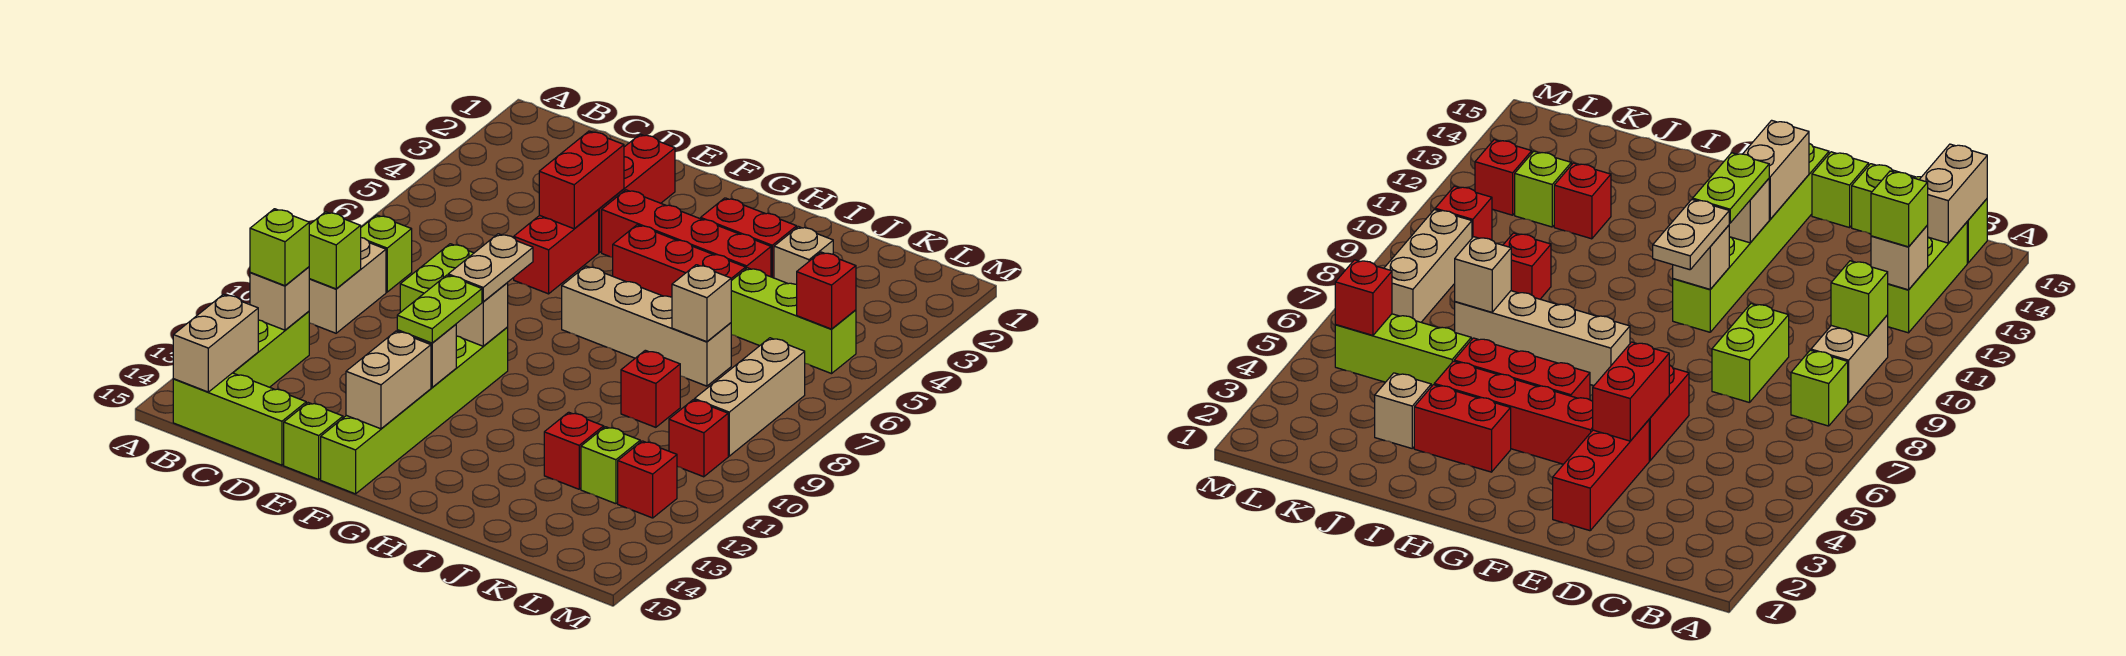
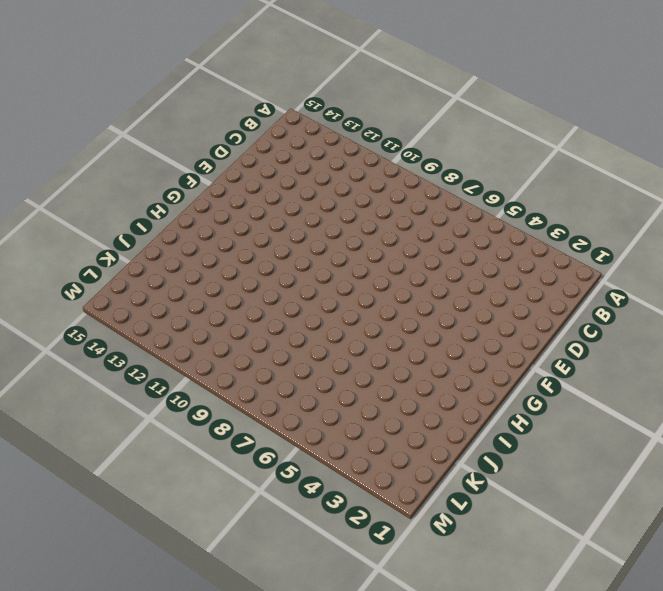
none -> lime brick B8 level 1
none -> tan brick B9:B10 level 1
none -> lime brick B12:B14 level 1
none -> lime brick B15:D15 level 1

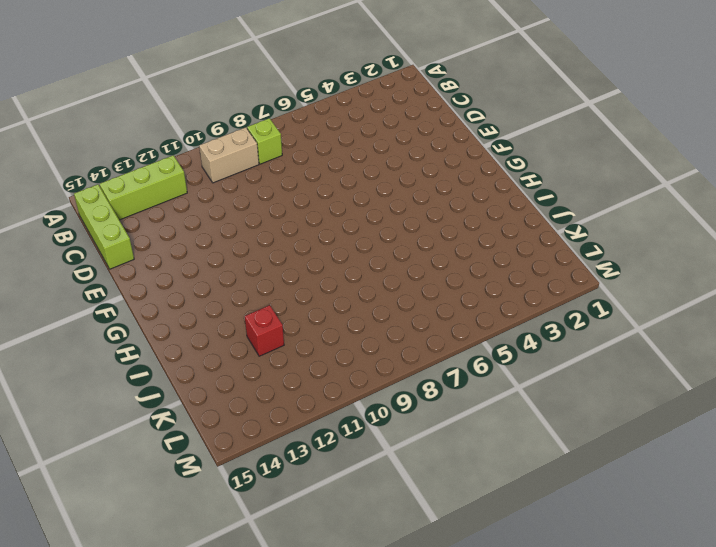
none -> lime brick D8:D9 level 1
none -> red brick E2:E4 level 1
none -> red brick E5:E6 level 1
none -> lime brick E15 level 1

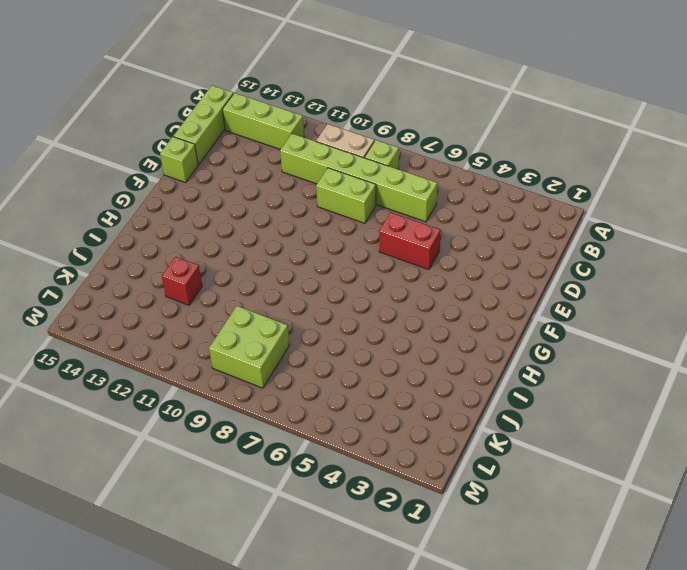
lime brick C6:C11 level 1 -> lime brick F10:F15 level 1
lime brick K8:L9 level 1 -> tan brick L7:L9 level 1
none -> red brick E2:E4 level 1
none -> red brick F4:I4 level 1
none -> red brick G5:I5 level 1
none -> tan brick G7:J7 level 1

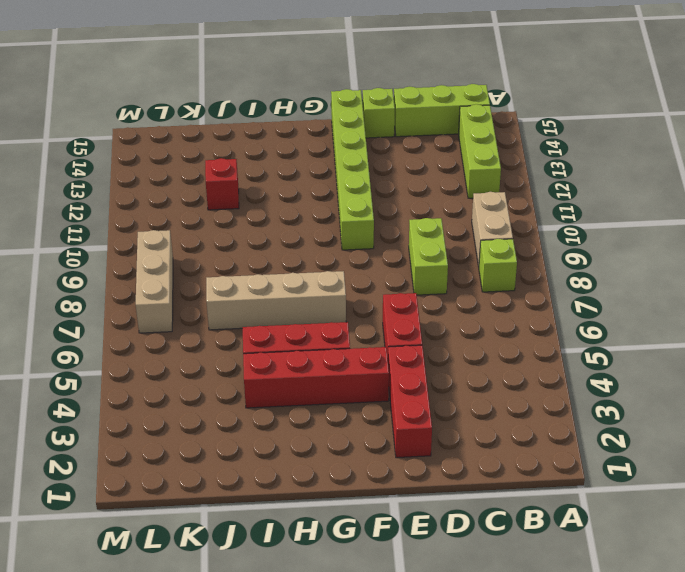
none -> red brick H3:I3 level 1
none -> tan brick J3 level 1
none -> lime brick J5:L5 level 1
none -> red brick J9 level 1

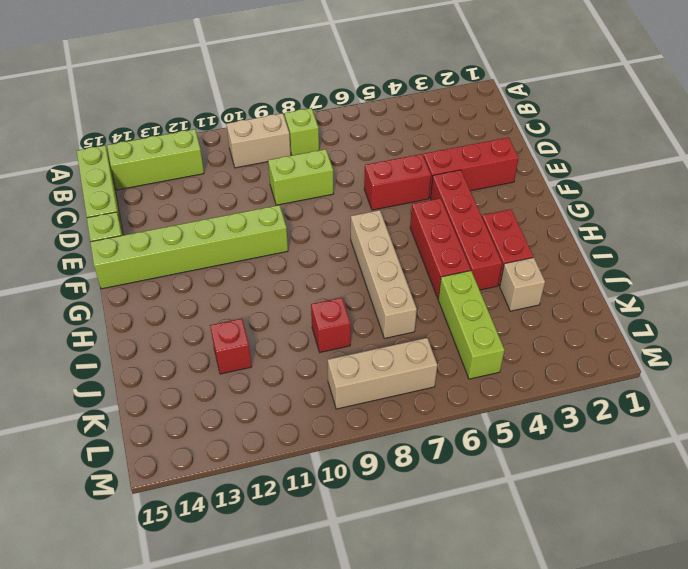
none -> lime brick K12 level 1
none -> red brick L10 level 1
none -> red brick L12 level 1
none -> lime brick B10 level 2

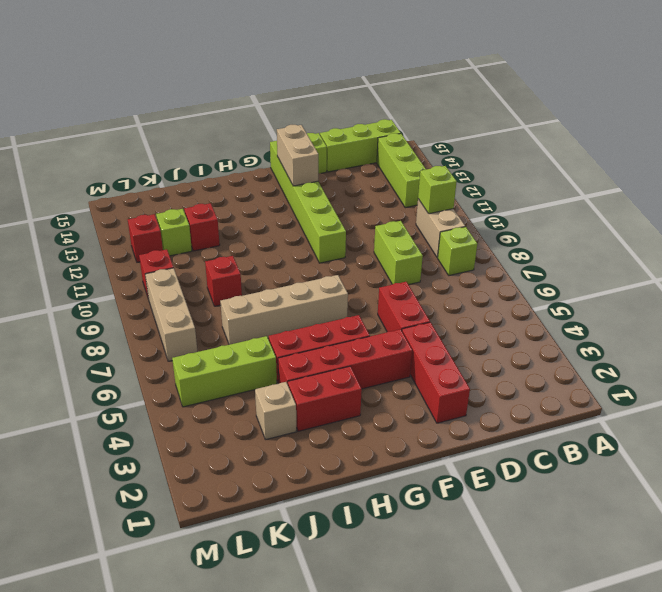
none -> tan brick B12 level 2
none -> tan brick B14:B15 level 2
none -> red brick E4:E5 level 2
none -> tan brick F10 level 2

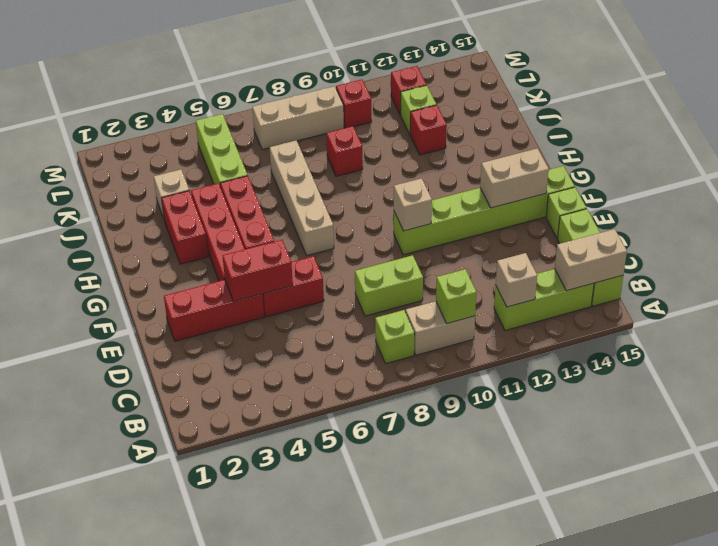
none -> tan brick F12 level 2
none -> tan brick J7 level 2
none -> red brick L5 level 2
none -> lime brick B12 level 3

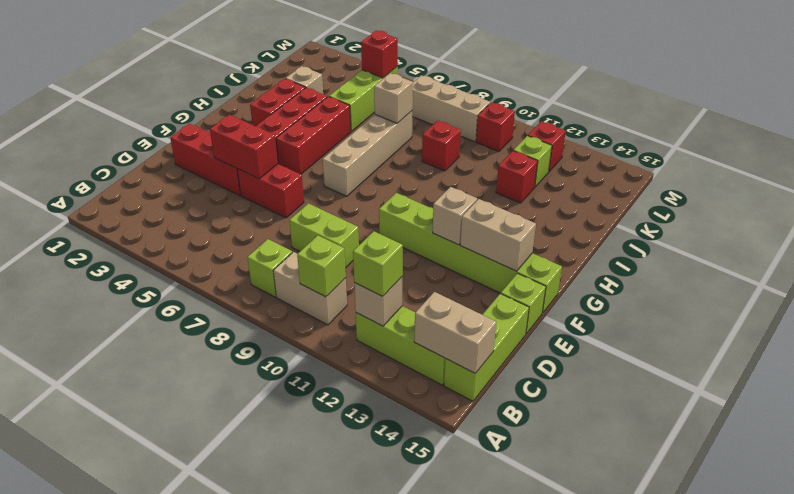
none -> tan brick F10 level 2
none -> tan plate F9:F10 level 3
none -> lime plate F11:F12 level 3

